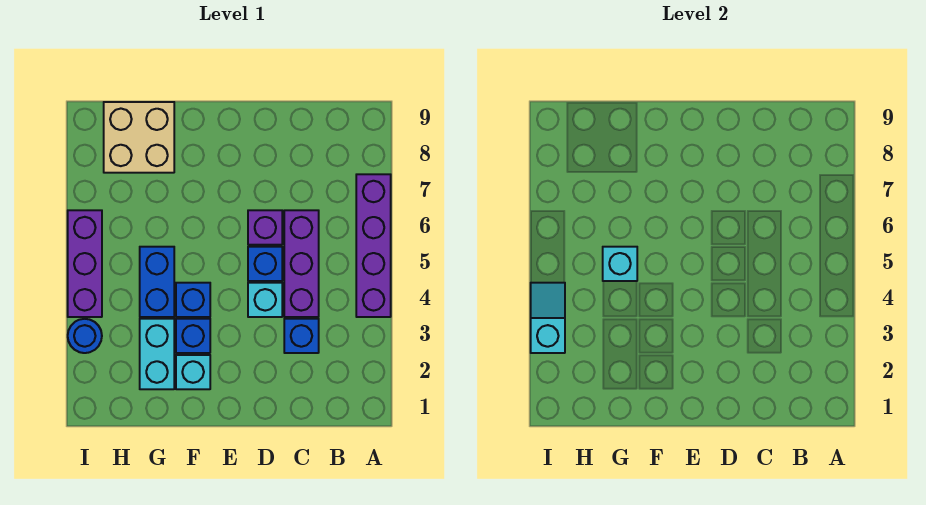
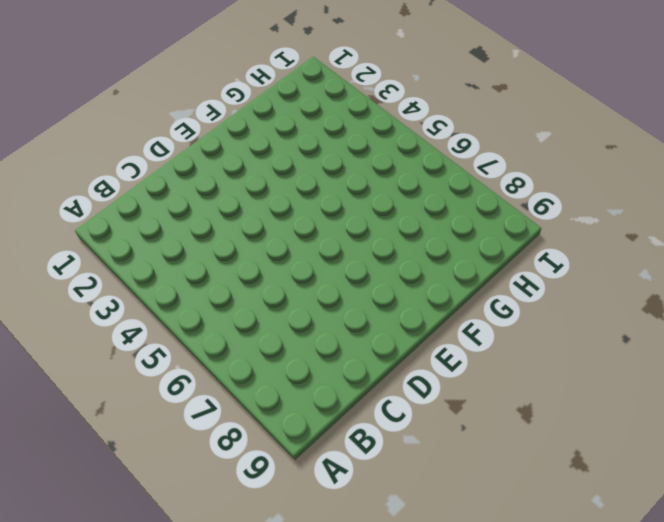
none -> purple brick A4:A7 level 1
none -> blue brick C3 level 1
none -> purple brick C4:C6 level 1

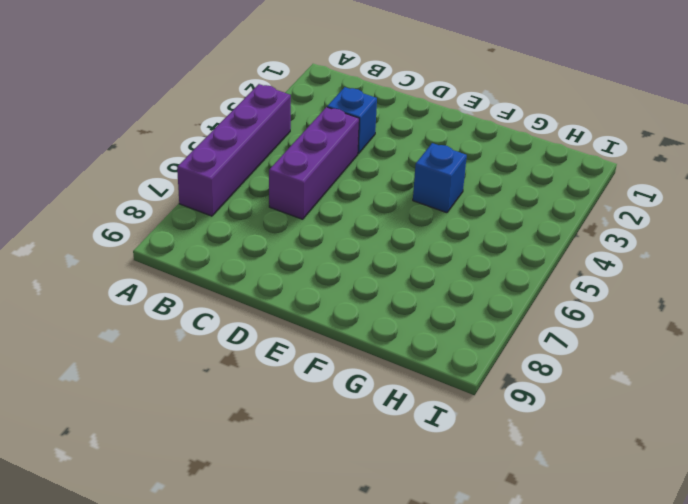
none -> cyan brick D4 level 1
none -> blue brick D5 level 1
none -> purple brick D6 level 1

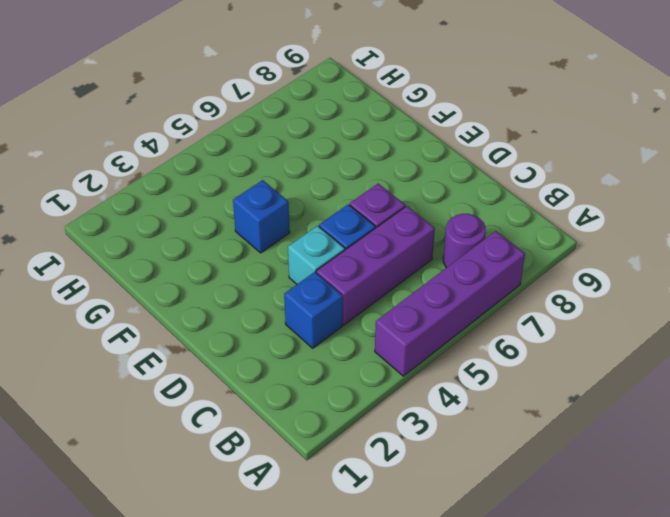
purple round brick B7 level 1 -> none
none -> cyan brick F2 level 1
none -> blue brick F3 level 1
none -> cyan brick G2:G3 level 1

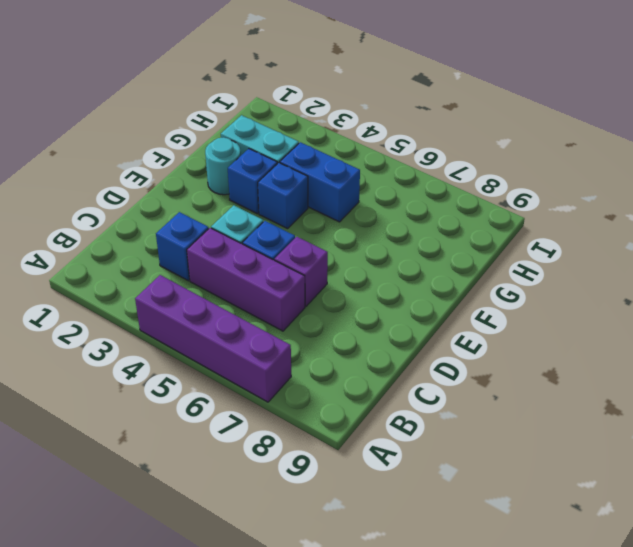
cyan round brick F2 level 1 -> cyan brick F2 level 1
none -> tan brick G8:H9 level 1
none -> blue round brick I3 level 1
none -> purple brick I4:I6 level 1

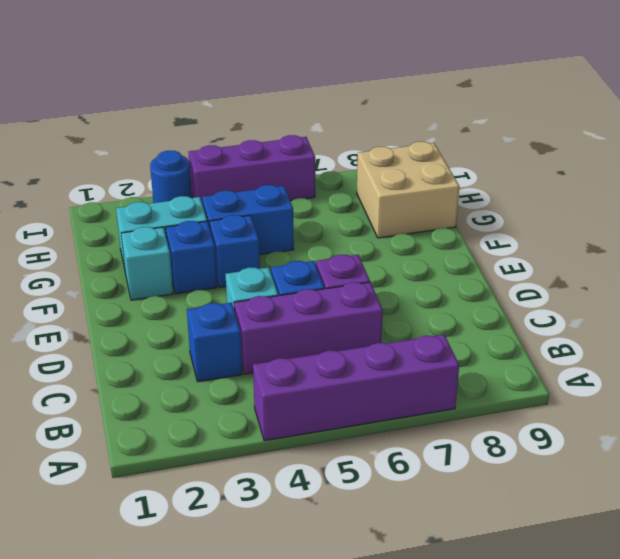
none -> cyan brick G5 level 2
none -> cyan slope I3:I4 level 2 top 3

